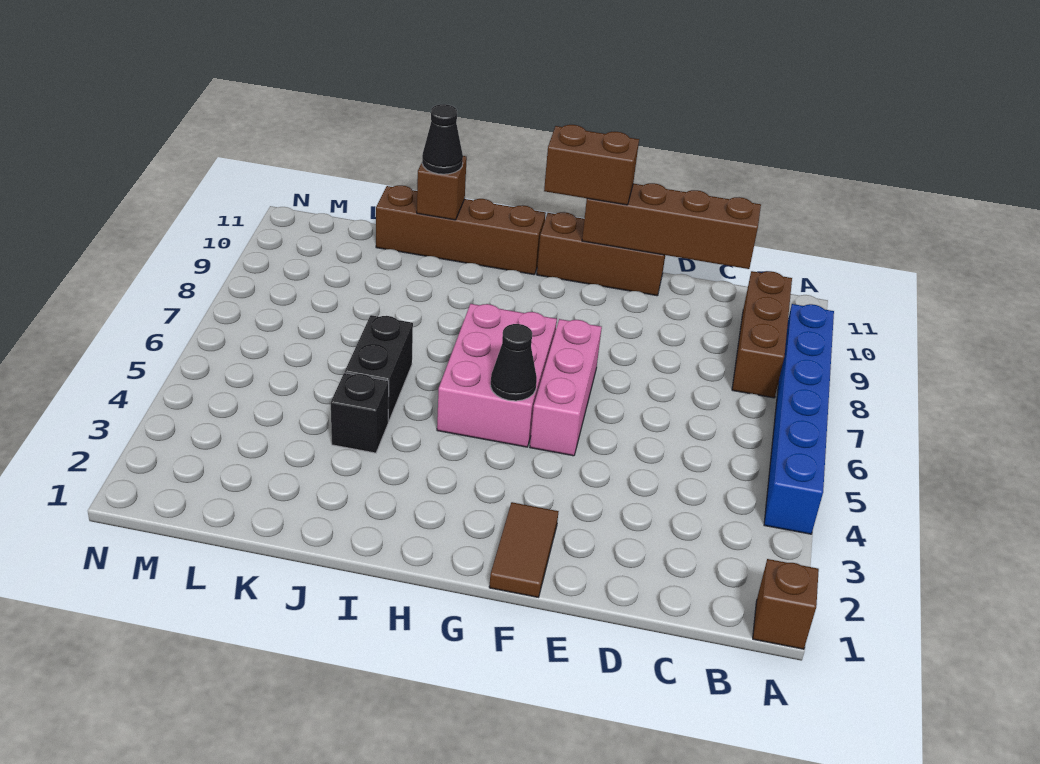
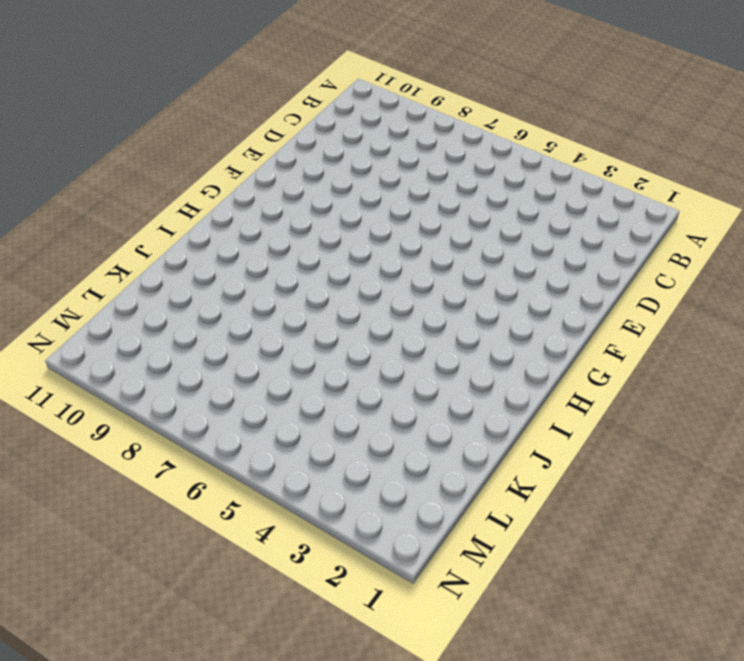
none -> brown brick A1 level 1
none -> blue brick A4:A9 level 1
none -> brown brick B8:B10 level 1

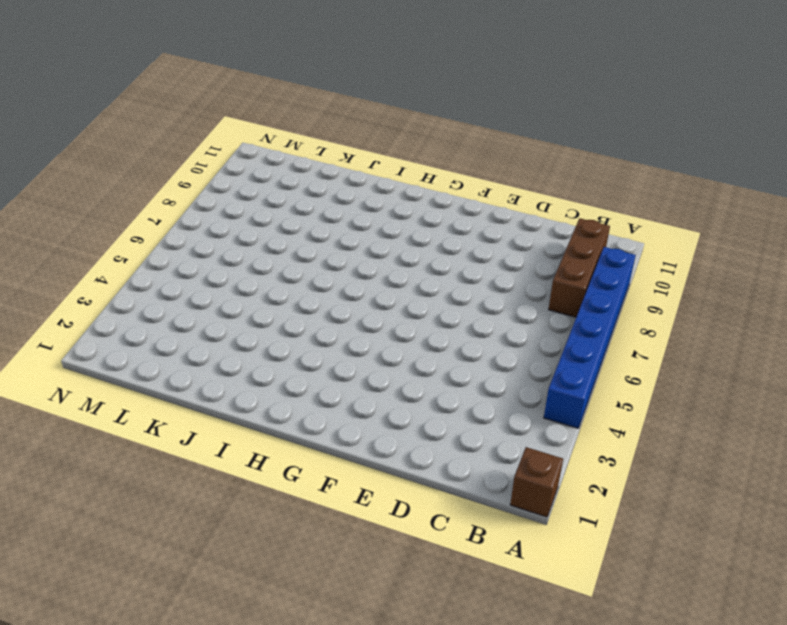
none -> brown brick E11:G11 level 1
none -> brown tile F1:F2 level 1
none -> pink brick F5:F7 level 1

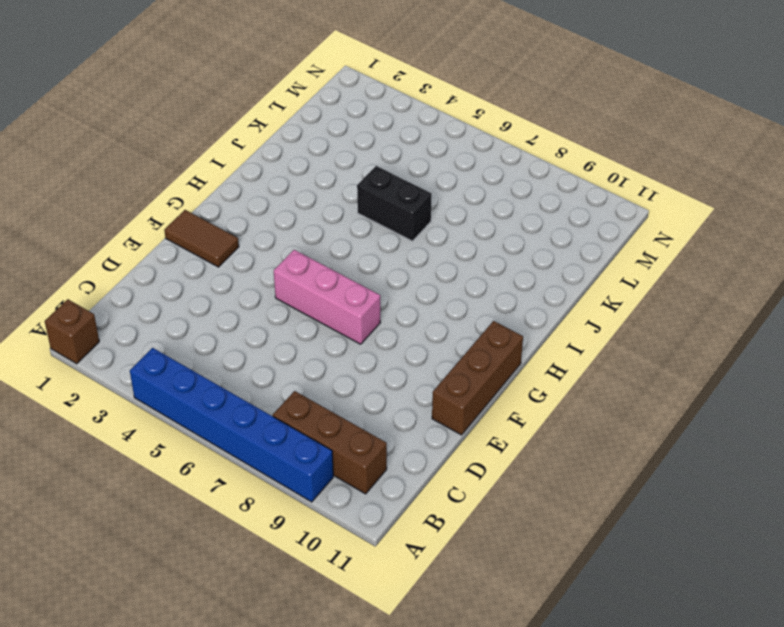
none -> pink brick G5:H7 level 1
none -> brown brick H11:K11 level 1
none -> black brick J4 level 1

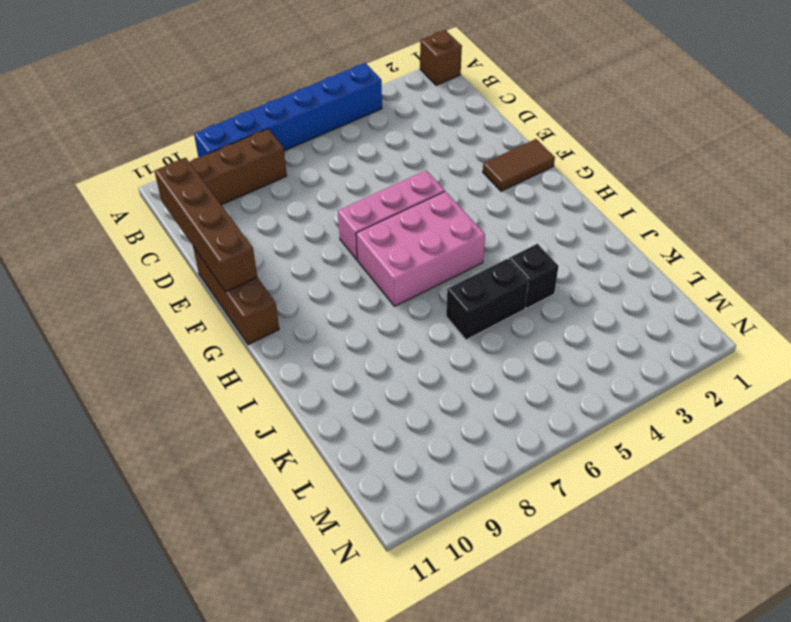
none -> brown brick H11:K11 level 1
none -> black cone G5 level 2
none -> brown brick J11 level 2

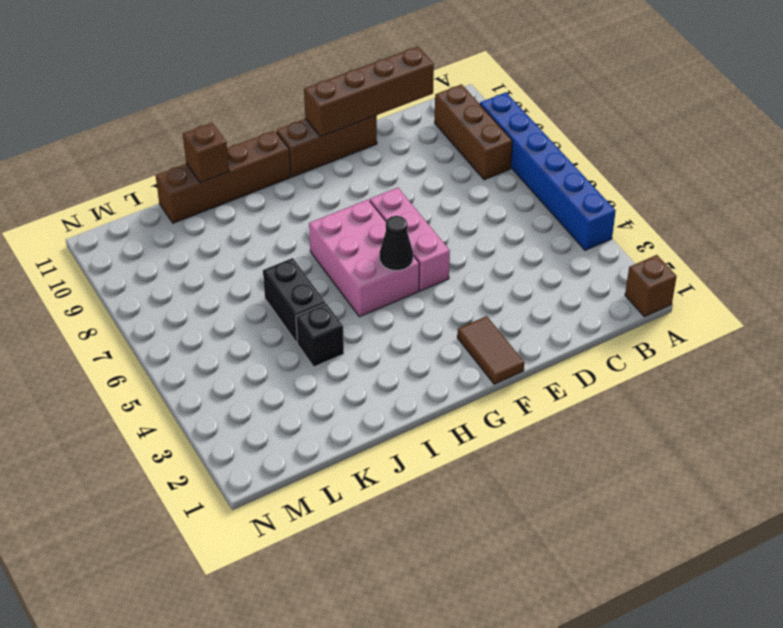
none -> brown brick F11:G11 level 3
none -> black cone J11 level 3

